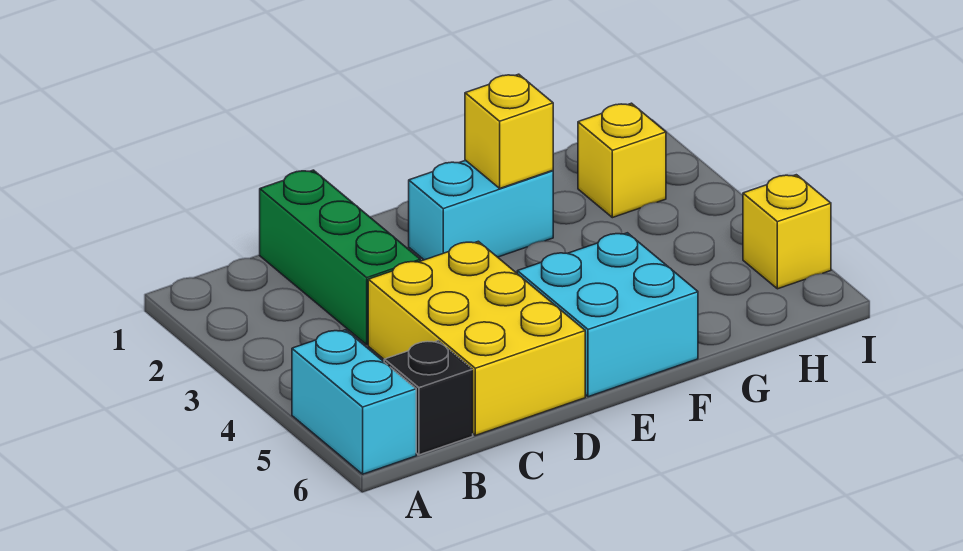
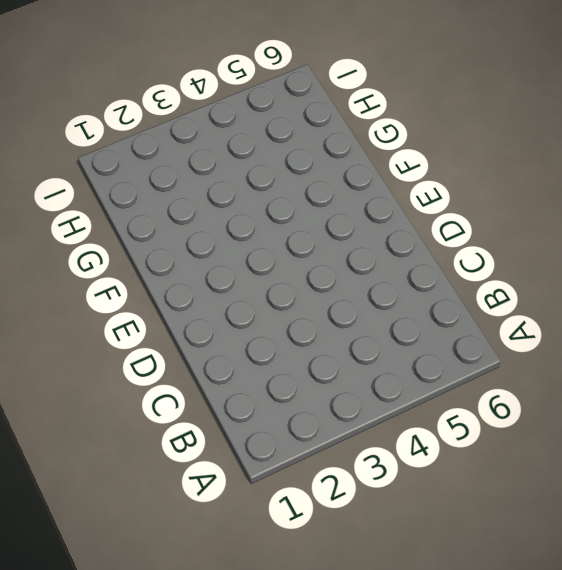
none -> cyan brick A5:A6 level 1
none -> black brick B6 level 1

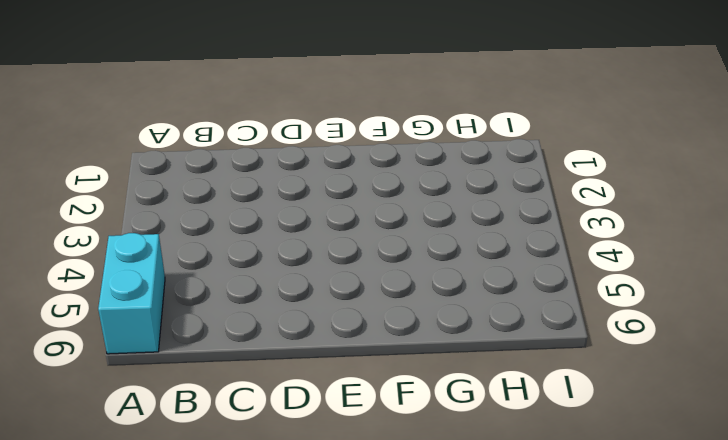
none -> black brick B6 level 1
none -> green brick C1:C3 level 1

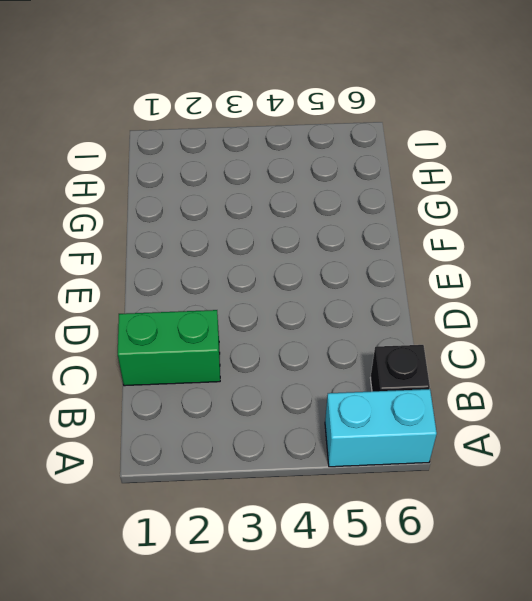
green brick C1:C2 level 1 -> green brick C1:C3 level 1
none -> yellow brick C4:D6 level 1
none -> cyan brick E2:F2 level 1

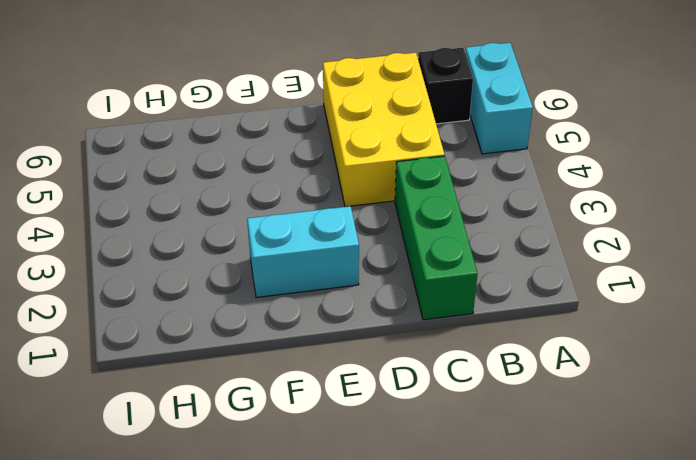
none -> cyan brick E5:F6 level 1
none -> yellow brick H2 level 1

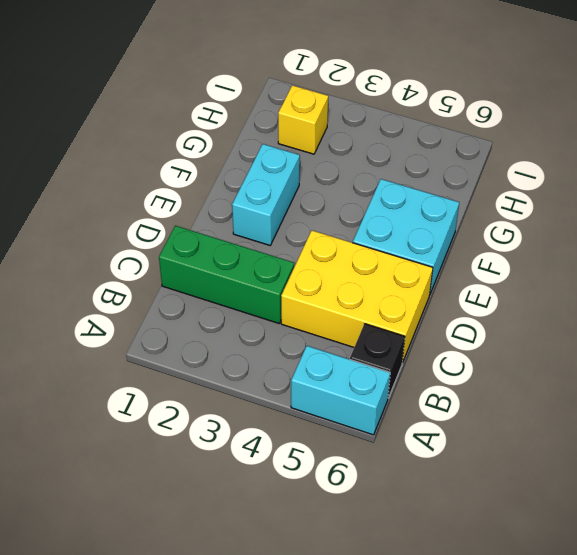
none -> yellow brick I5 level 1
none -> yellow brick F2 level 2

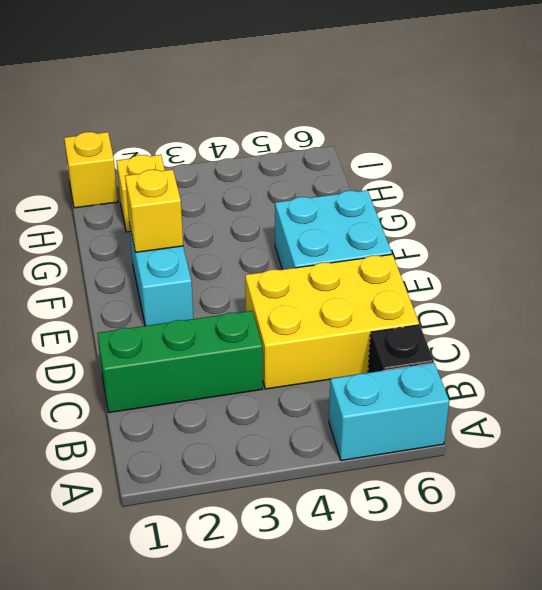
yellow brick I1 level 1 -> yellow brick I5 level 1

